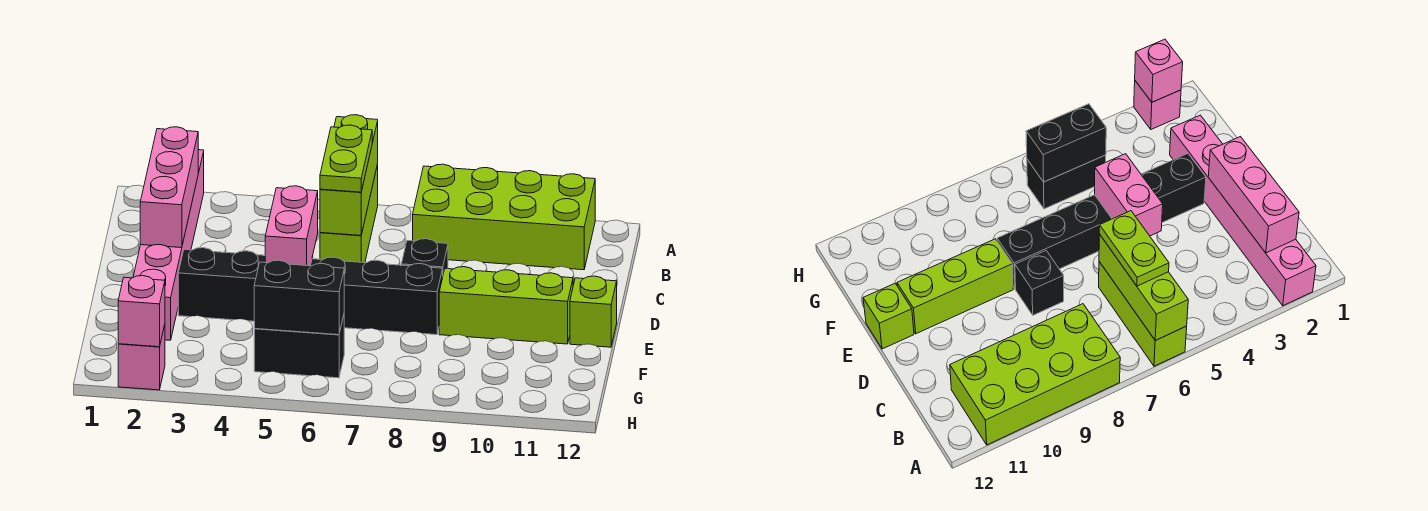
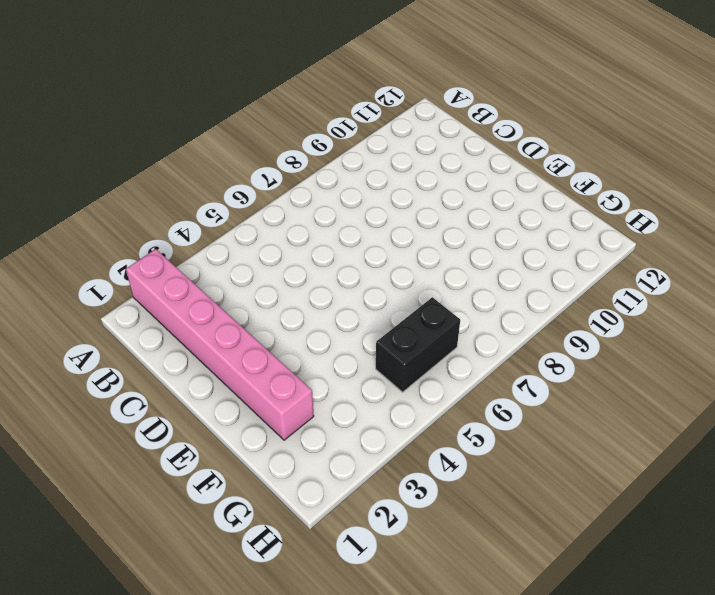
none -> lime brick A6:C6 level 1
none -> lime brick A8:B11 level 1
none -> black brick D8 level 1

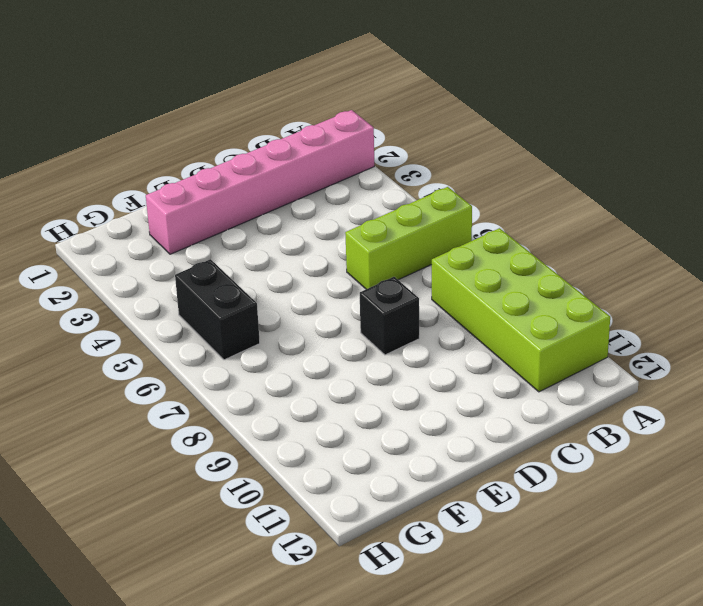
none -> black brick E3:E8 level 1
none -> lime brick E9:E11 level 1
none -> lime brick E12 level 1

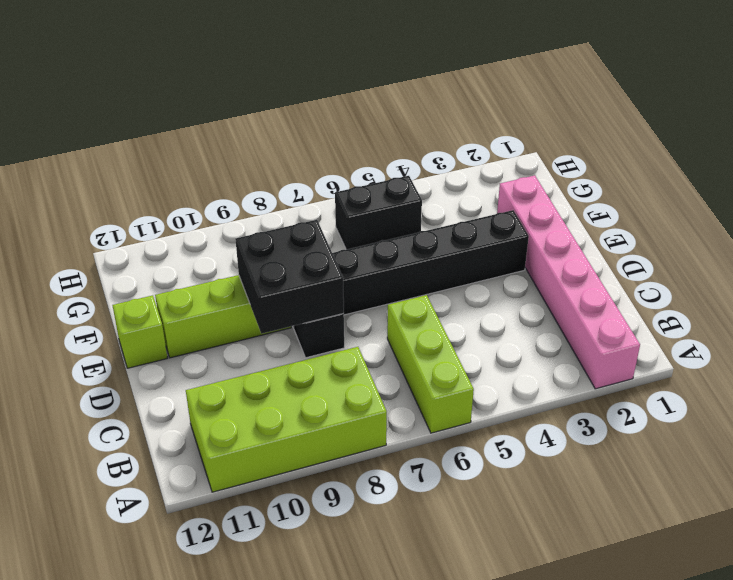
black brick D8:E9 level 2 -> none
none -> pink brick H2 level 1
none -> lime brick A6:C6 level 2
none -> pink brick B2:D2 level 2

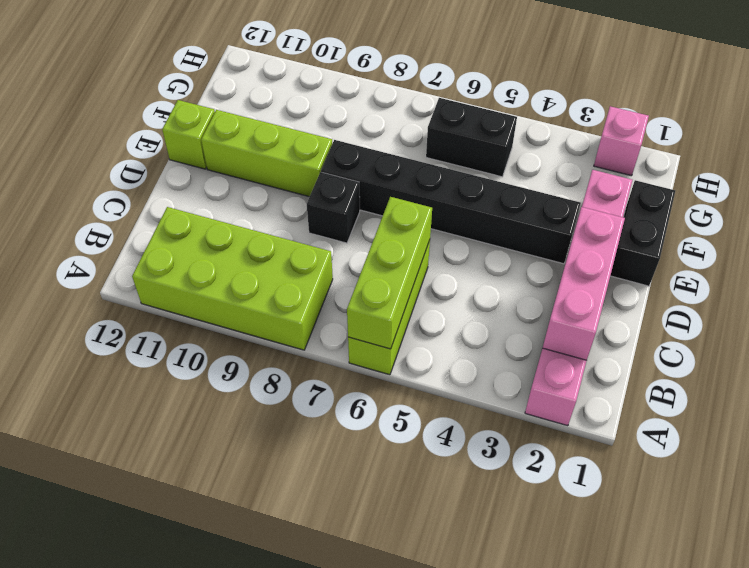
black brick E1:F1 level 1 -> black brick G5:G6 level 2
none -> pink brick D5:E5 level 2
none -> pink brick H2 level 2
none -> lime plate B6:C6 level 3

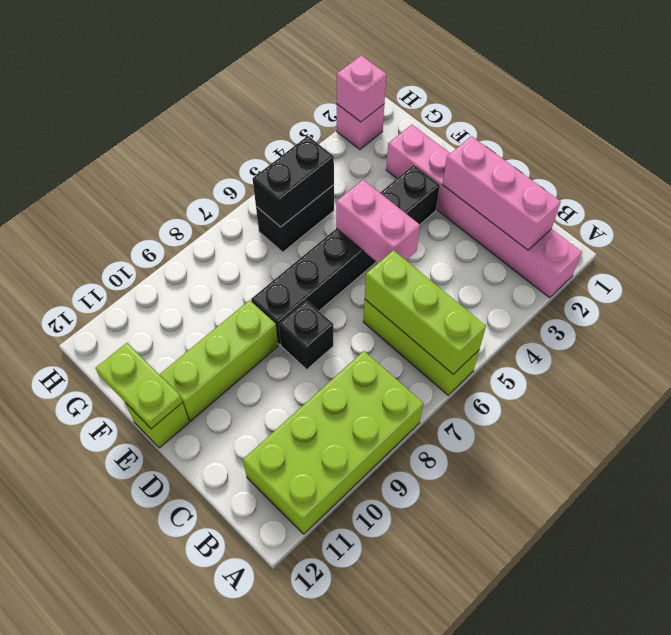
lime plate E12:F12 level 2 -> lime plate B6:C6 level 3

